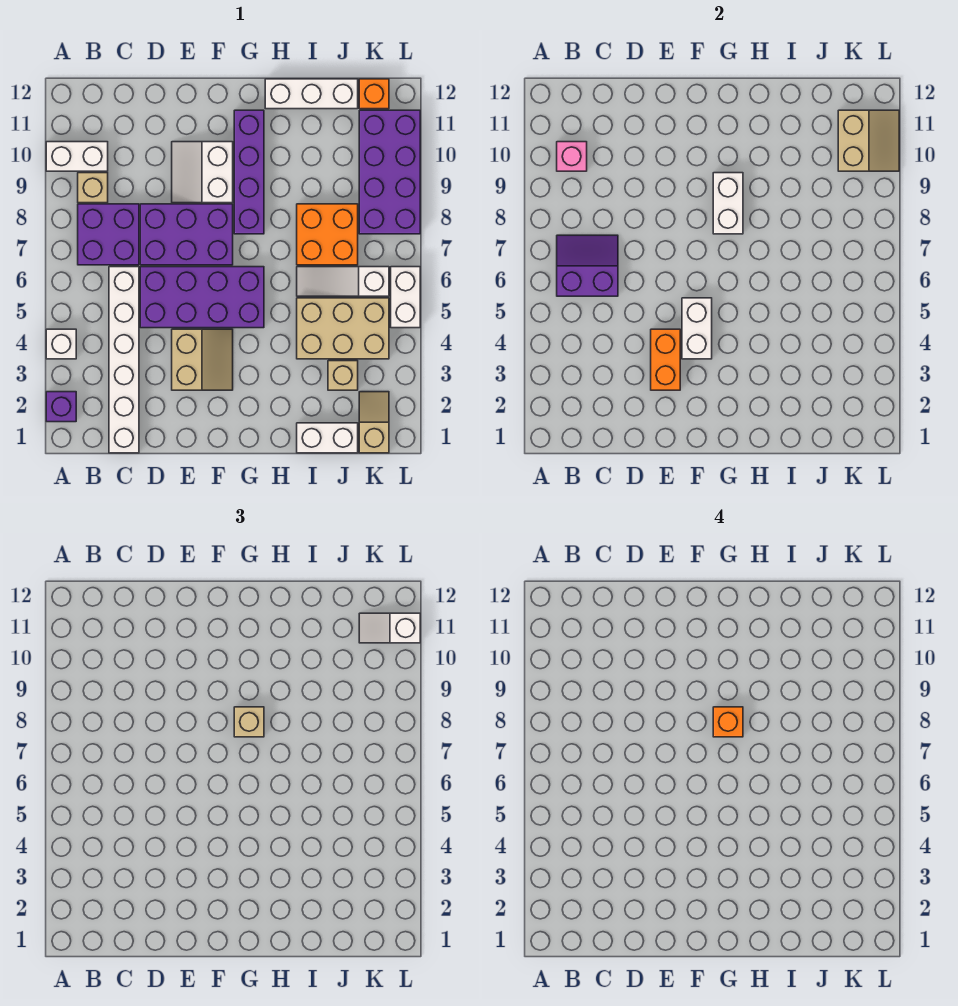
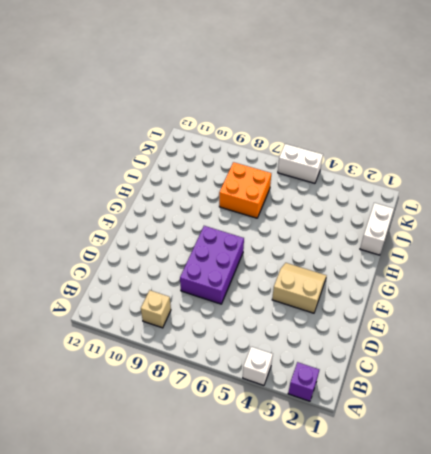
none -> white brick A10:B10 level 1
none -> purple brick B7:C8 level 1
none -> white brick C1:C6 level 1
none -> purple brick D5:G6 level 1

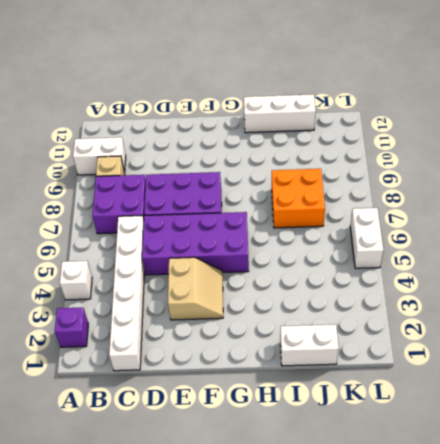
none -> white slope E9:F10 level 1 top F
none -> purple brick G8:G11 level 1
none -> tan brick I4:K5 level 1
none -> white slope I6:K6 level 1 top K

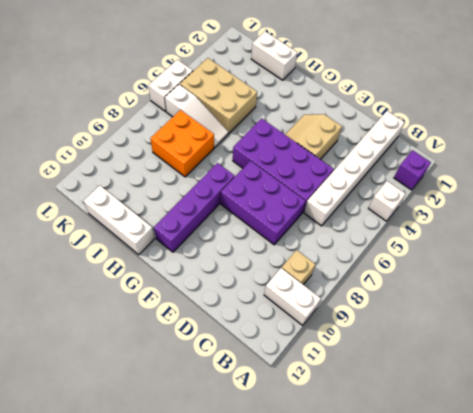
none -> purple brick B7:C8 level 1
none -> white slope E9:F10 level 1 top F
none -> tan brick J3 level 1
none -> tan slope K1:K2 level 1 top 1

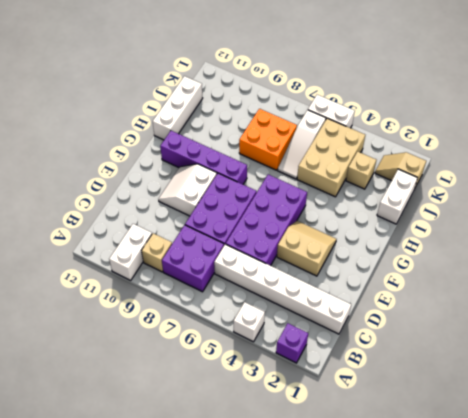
white slope E9:F10 level 1 top 9 -> white slope E9:F10 level 1 top F
none -> purple brick K8:L11 level 1
none -> orange brick K12 level 1
none -> purple slope B6:C7 level 2 top 6
none -> pink brick B10 level 2

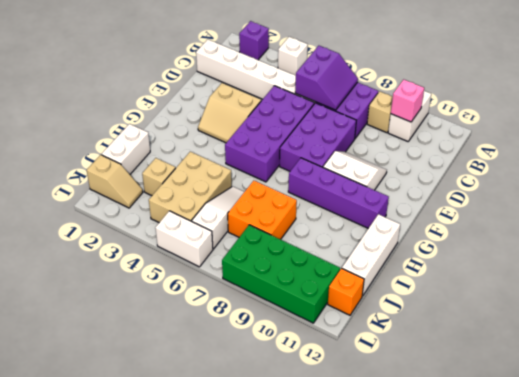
green brick K8:L11 level 1 -> purple brick K8:L11 level 1
none -> orange brick E3:E4 level 2
none -> white brick F4:F5 level 2
none -> white brick G8:G9 level 2
none -> tan slope K10:L11 level 2 top K

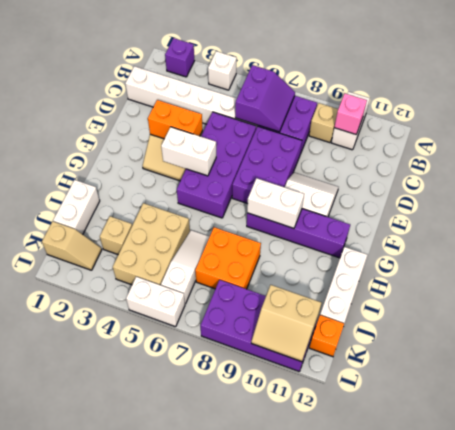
none -> tan brick G8 level 3
none -> white slope K11:L11 level 3 top L
none -> orange brick G8 level 4

